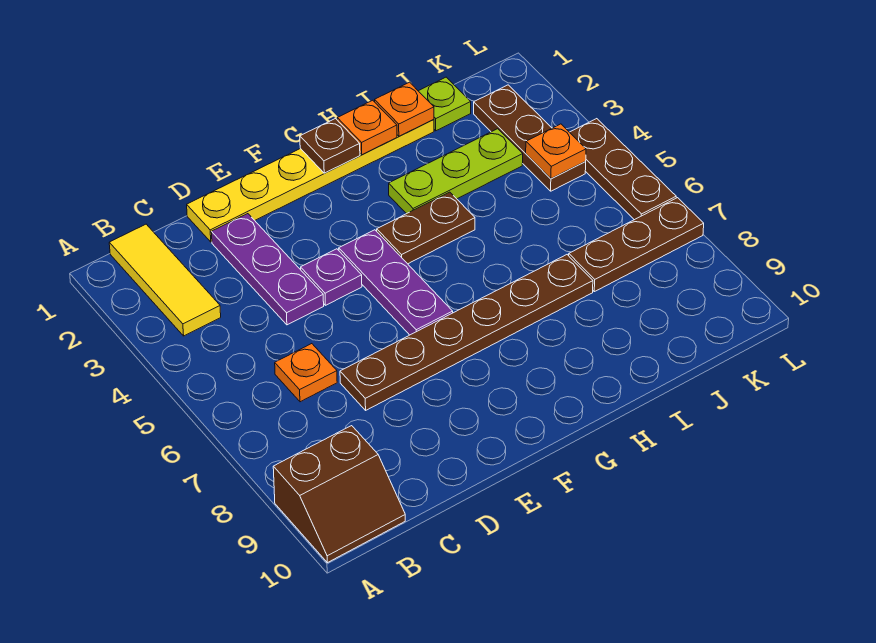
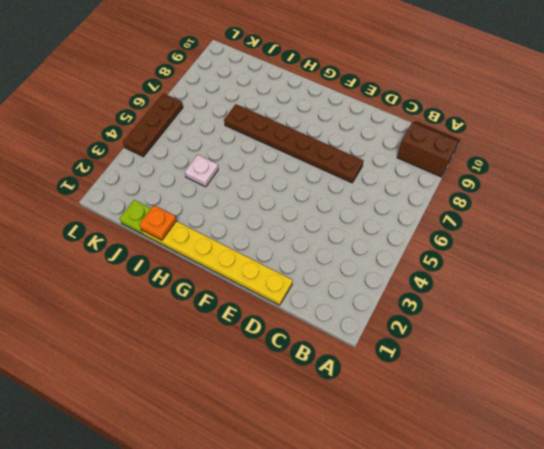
white plate I4 level 1 -> none
none -> yellow tile B1:B3 level 1
none -> orange plate C6 level 1
none -> purple plate D2:D4 level 1

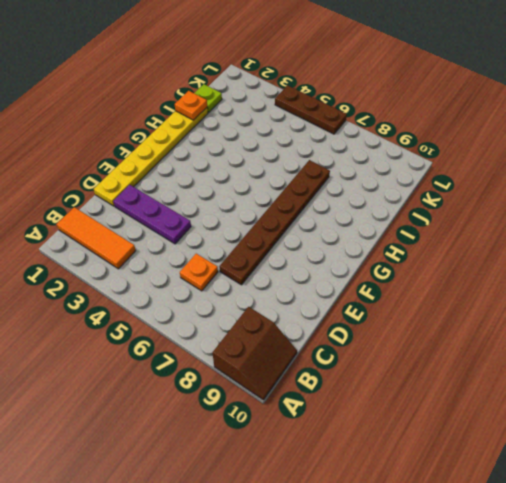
orange tile B1:B3 level 1 -> yellow tile B1:B3 level 1
none -> purple plate E4 level 1
none -> purple plate F4:F6 level 1
none -> brown plate G4:H4 level 1

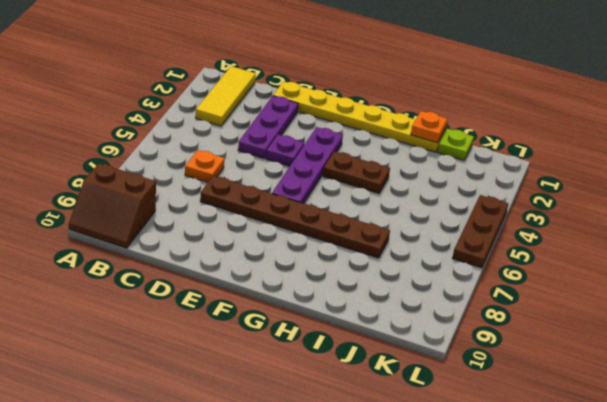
purple plate F3:F6 level 1 -> purple plate F4:F6 level 1
none -> lime plate H3:J3 level 1
none -> brown plate J7:L7 level 1
none -> brown plate K2:K4 level 1

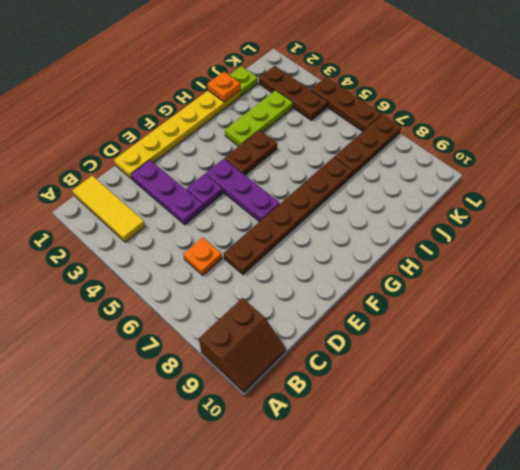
none -> brown plate G1 level 2
none -> orange plate H1 level 2
none -> orange plate K4 level 2

